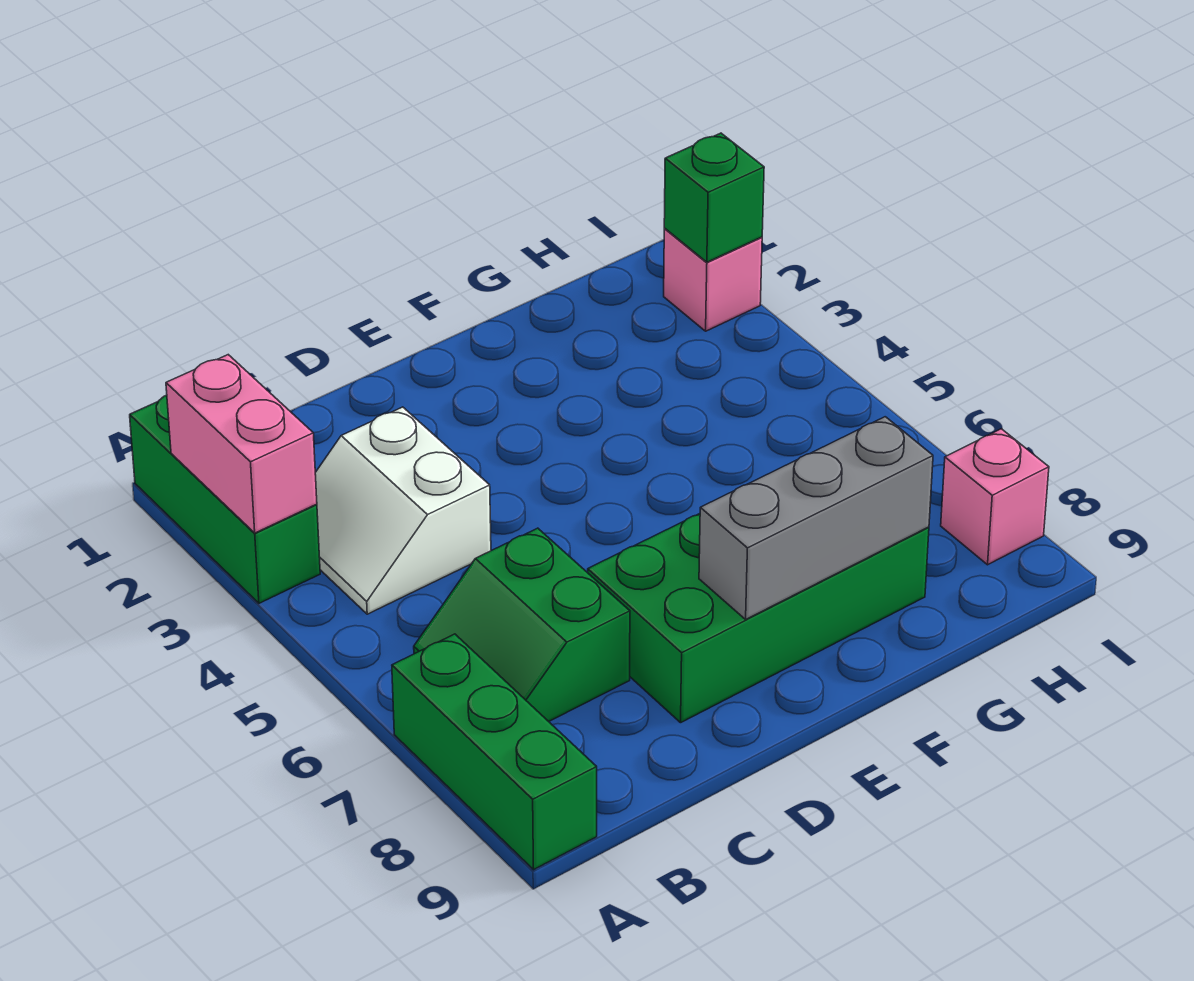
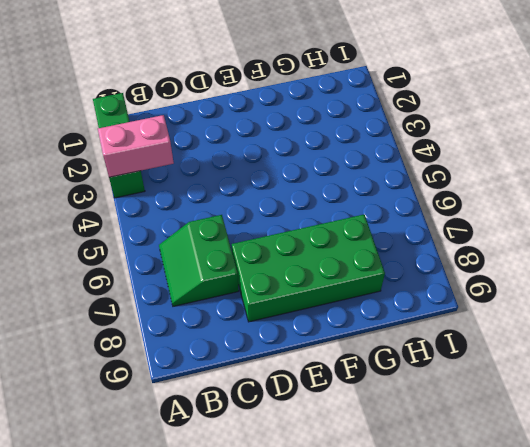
pink brick A3:B3 level 2 -> pink brick A2:A3 level 2
none -> green brick A7:A9 level 1
none -> white slope B3:C4 level 1 top C

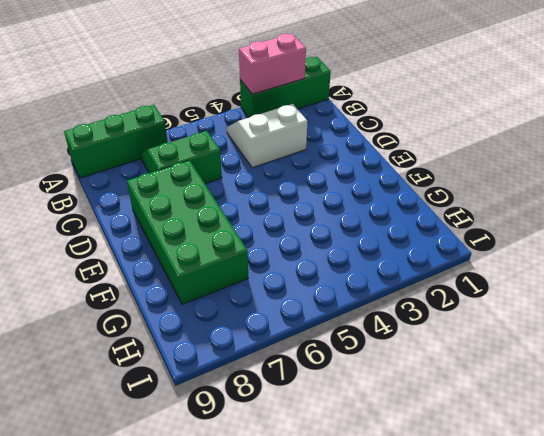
none -> pink brick I2 level 1
none -> pink brick I8 level 1

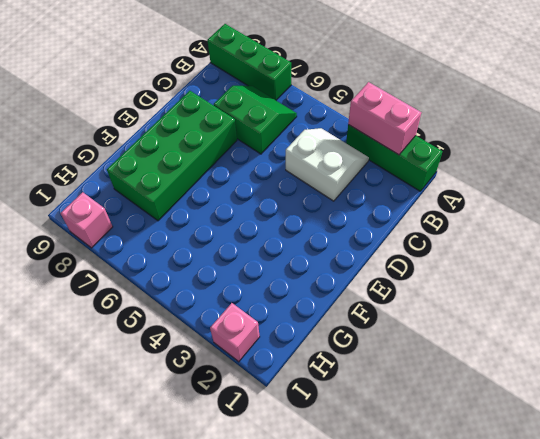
none -> grey brick E8:G8 level 2
none -> green brick I2 level 2

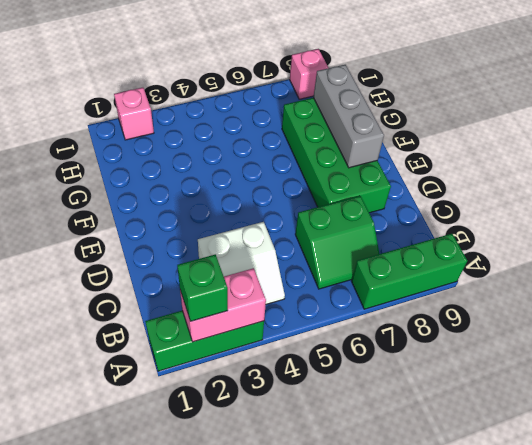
green brick A2 level 3 -> green brick I2 level 2

